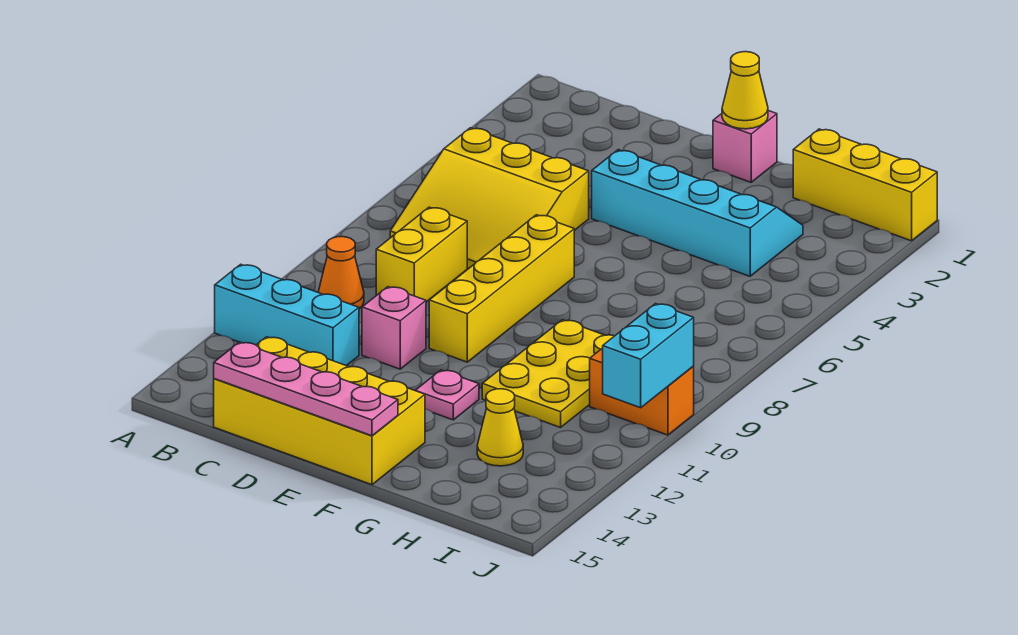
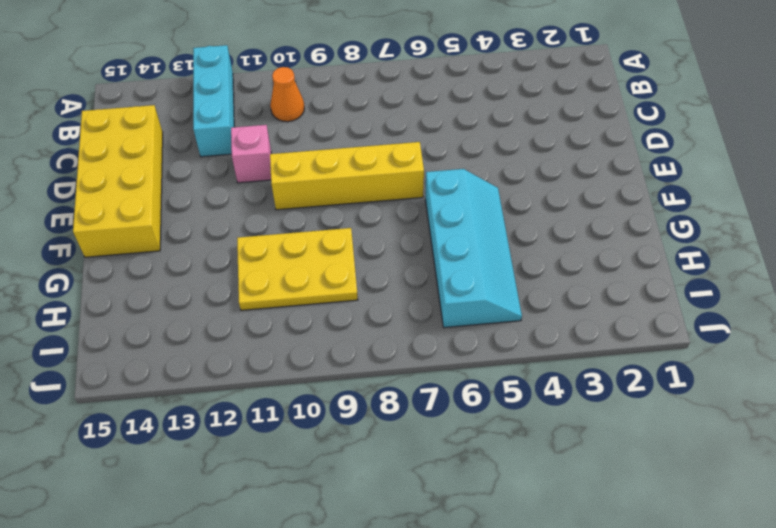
cyan slope F5:I6 level 1 top 6 -> cyan slope E3:H4 level 1 top 4
none -> yellow slope B5:D7 level 1 top 5
none -> yellow brick C8:C9 level 1
none -> pink brick F1 level 1

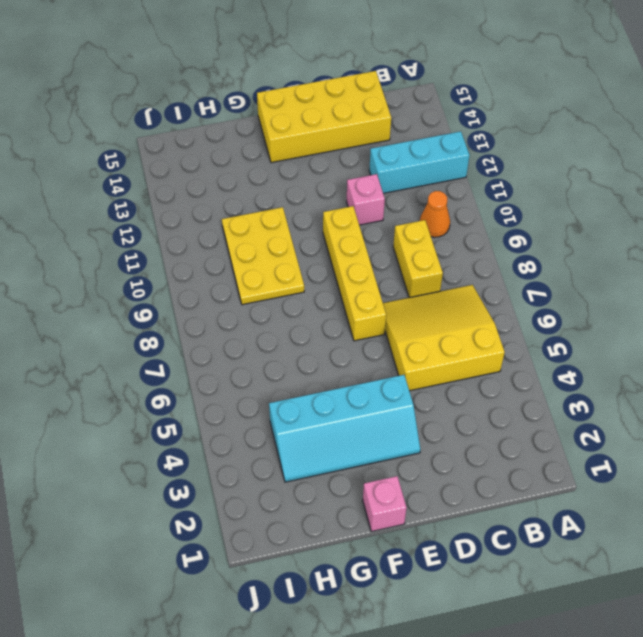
none -> pink plate F12 level 1
none -> yellow brick H1:J1 level 1
none -> yellow cone H13 level 1

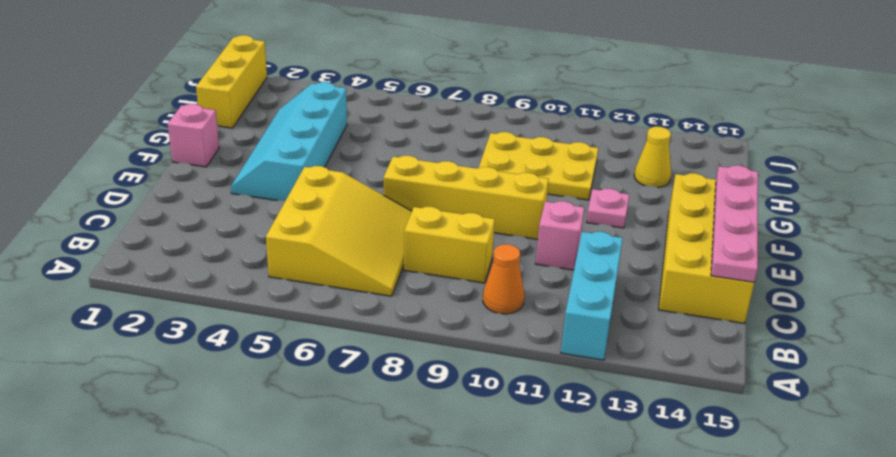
none -> orange brick I10:J10 level 1
none -> yellow cone F1 level 2
none -> cyan brick J10:J11 level 2

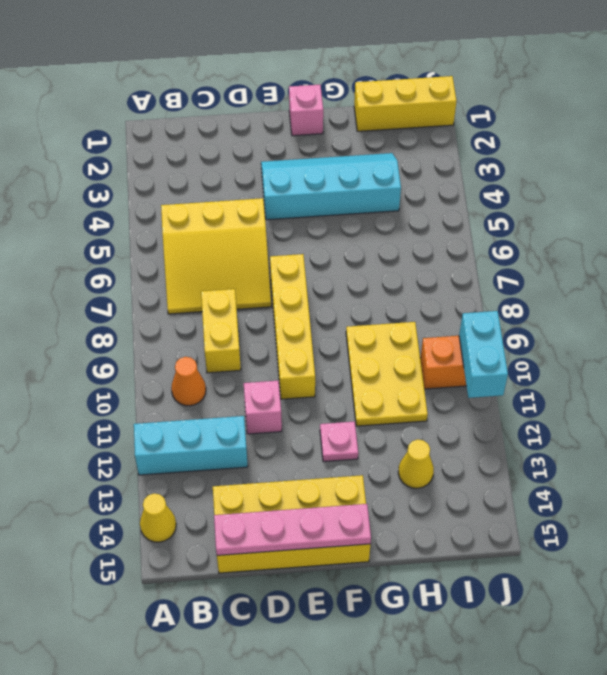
yellow cone A14 level 1 -> yellow cone F1 level 2

